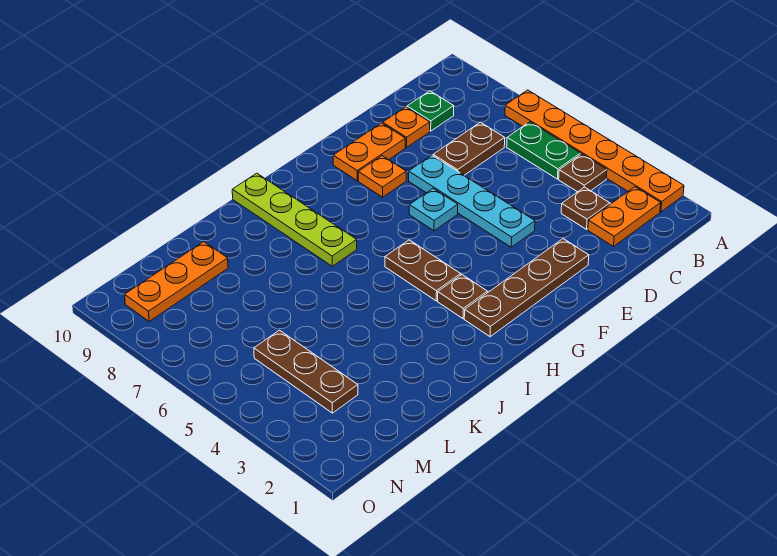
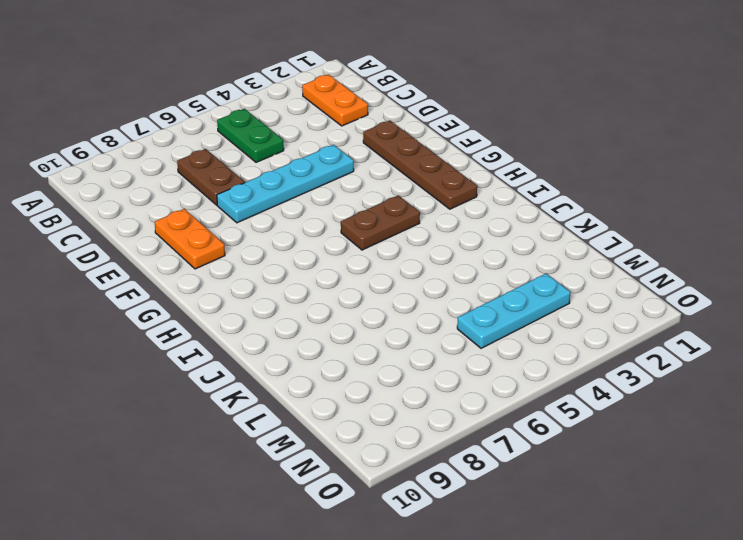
green plate B5:C5 level 1 -> green plate B5:B6 level 1
cyan plate M3:M5 level 1 -> brown plate M3:M5 level 1
none -> orange plate A2:A7 level 1
none -> brown plate B4 level 1
none -> brown plate C3 level 1

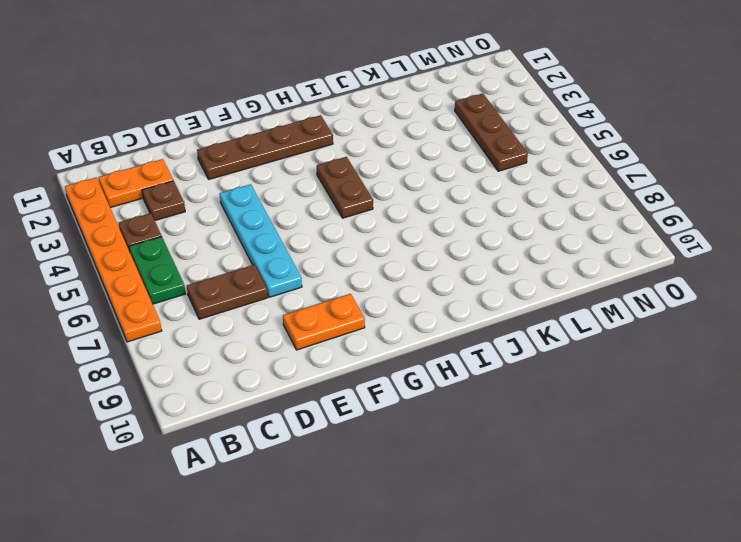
none -> green plate C9 level 1
none -> orange plate D9 level 1
none -> cyan plate F6 level 1

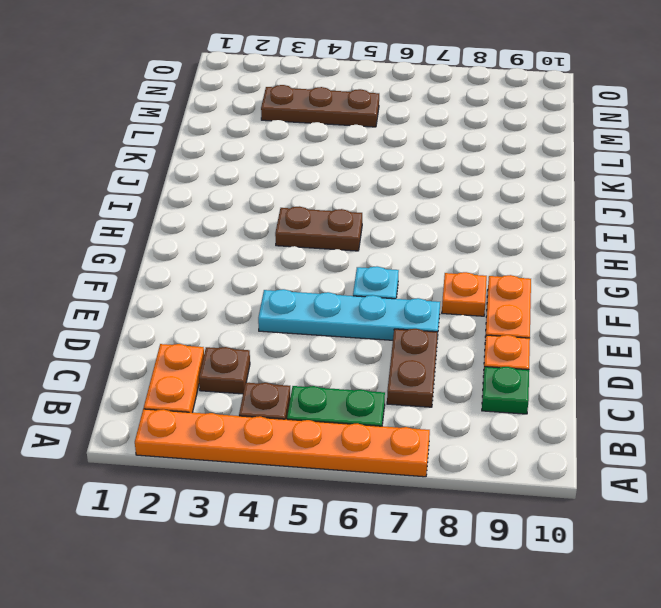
none -> brown plate E2:H2 level 1
none -> brown plate H3 level 1
none -> lime plate I7:I10 level 1

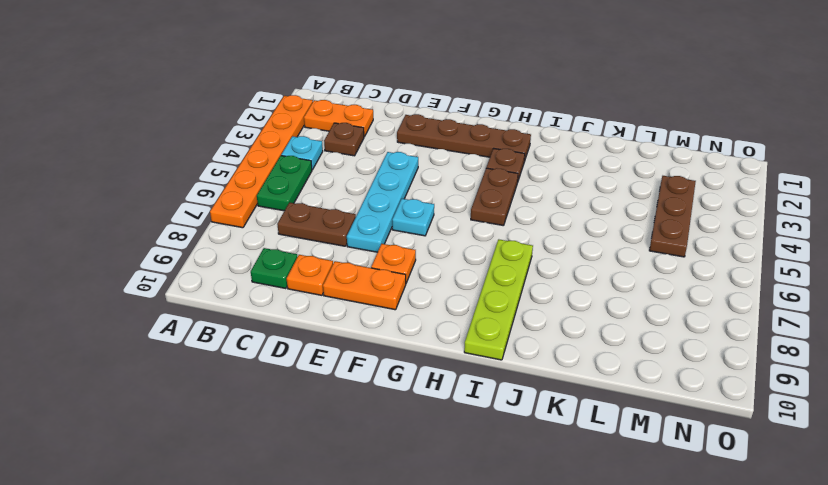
cyan plate B4 level 1 -> brown plate B4 level 1
none -> orange plate L9:N9 level 1

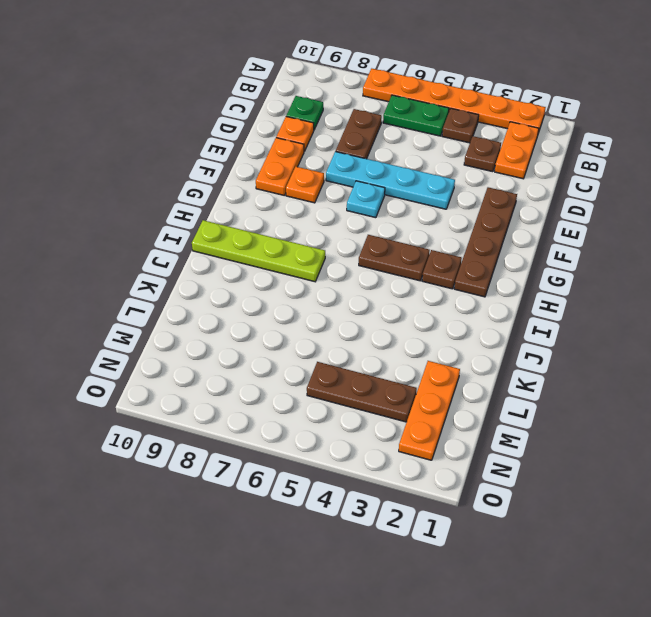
orange plate L2:N2 level 1 -> orange plate L9:N9 level 1

